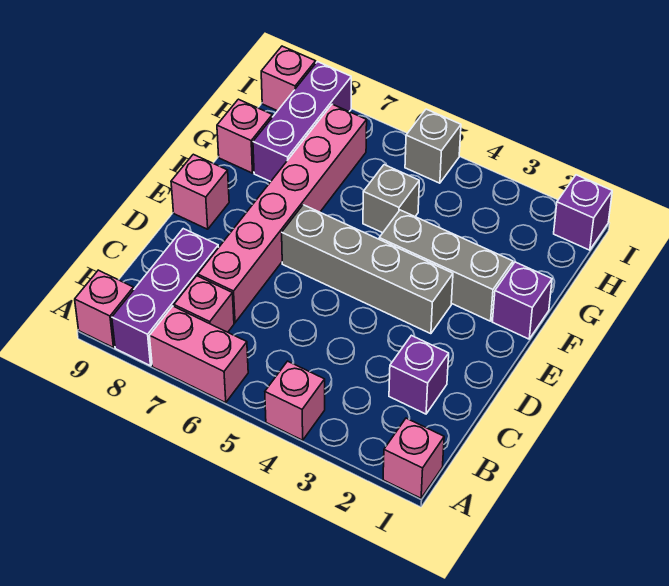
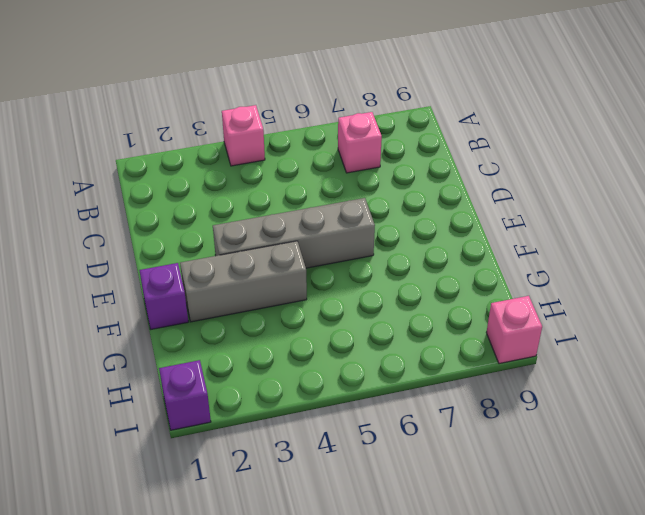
none -> pink brick A1 level 1
none -> pink brick A6:A7 level 1
none -> purple brick A8:C8 level 1

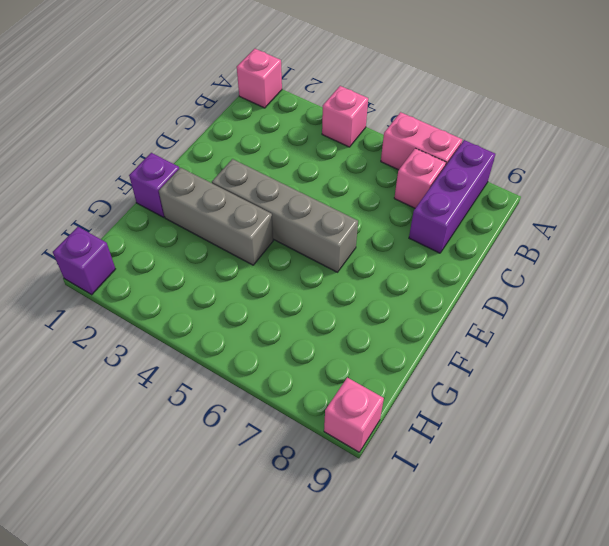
none -> pink brick A9 level 1
none -> purple brick C2 level 1
none -> pink brick C7:H7 level 1

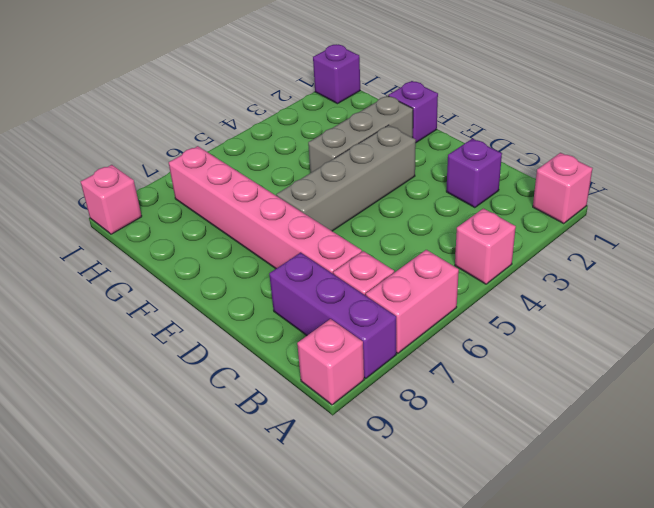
none -> pink brick E9 level 1
none -> grey brick G5 level 1
none -> purple brick G8:I8 level 1

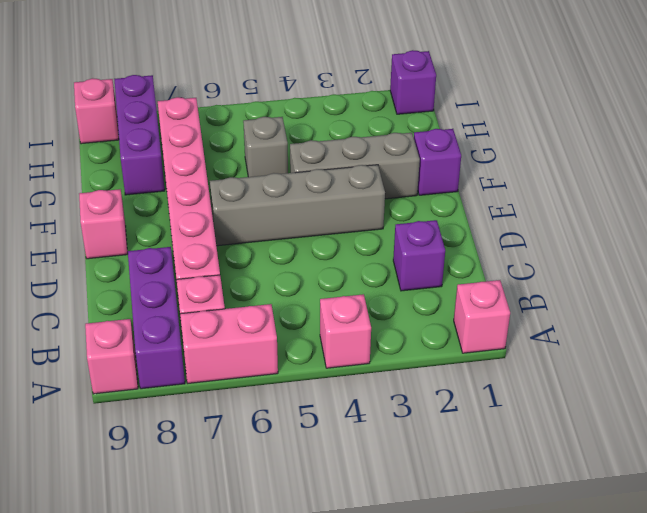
none -> pink brick G9 level 1
none -> grey brick I5 level 1

